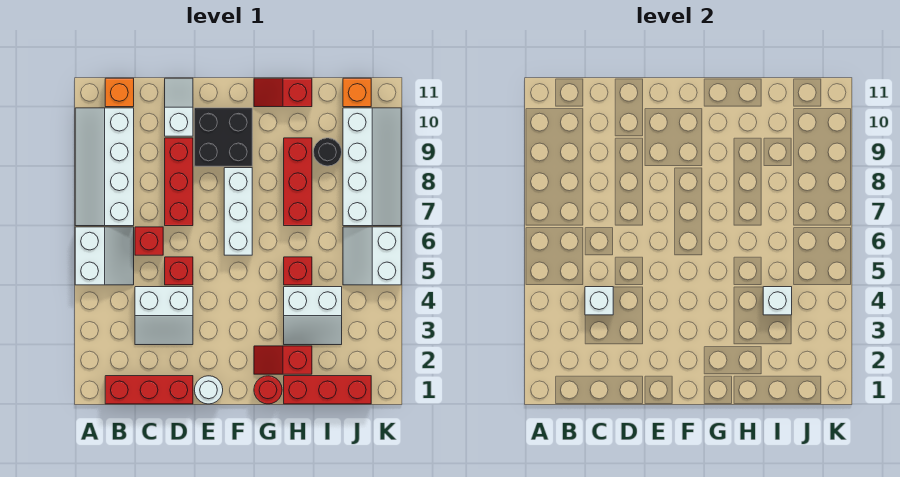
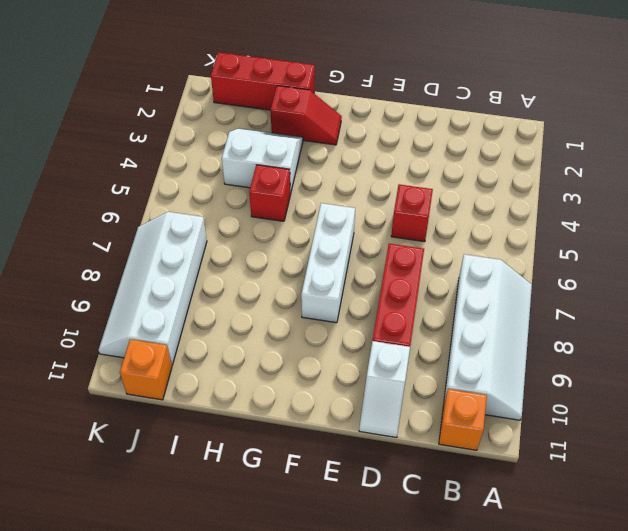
none -> white slope A5:B6 level 1 top A
none -> red brick B1:D1 level 1
none -> white slope C3:D4 level 1 top 4

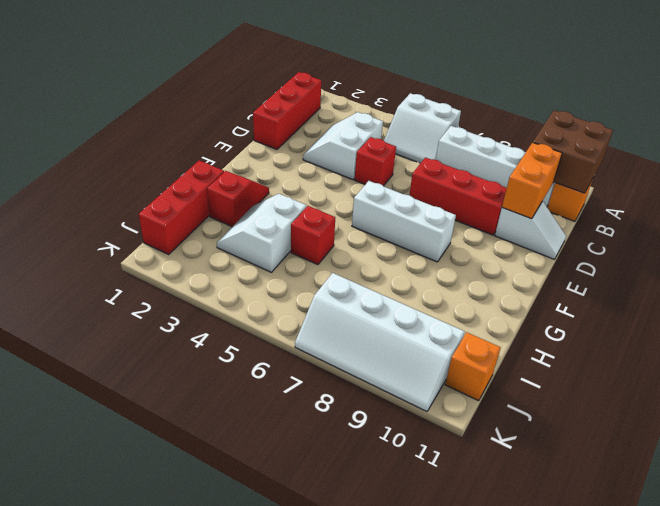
brown brick A10:B11 level 2 -> none
orange brick C10:D10 level 2 -> none
none -> red brick C6 level 1
none -> white round brick E1 level 1
none -> black brick E9:F10 level 1

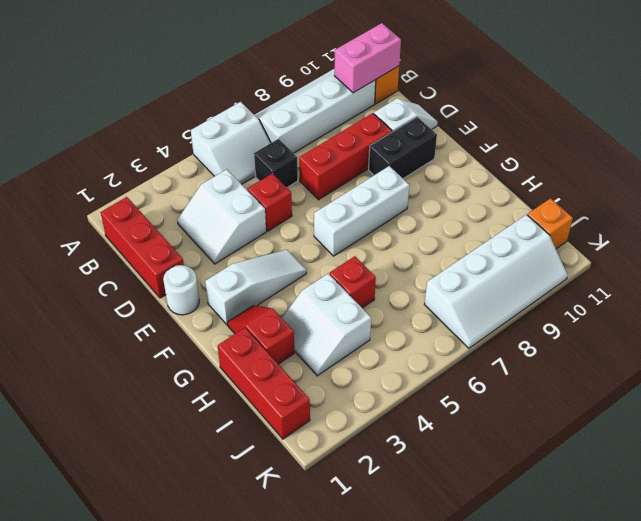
pink brick B10:B11 level 2 -> none
black brick C6 level 1 -> red brick C6 level 1
black brick E9:E10 level 1 -> black brick E9:F10 level 1
white slope F2:F4 level 1 top 2 -> none
none -> red round brick G1 level 1
none -> red slope G11:H11 level 1 top H
none -> red brick H7:H9 level 1

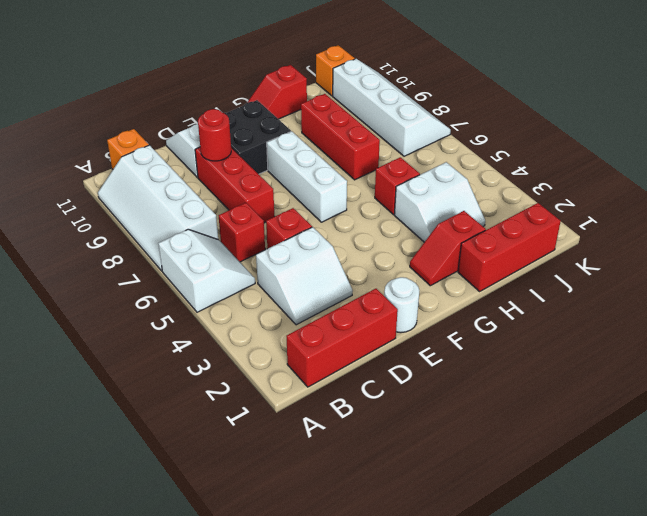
red round brick D9 level 2 -> red round brick G1 level 1
none -> black round brick I9 level 1
none -> white slope J5:K6 level 1 top K
none -> white brick C4 level 2

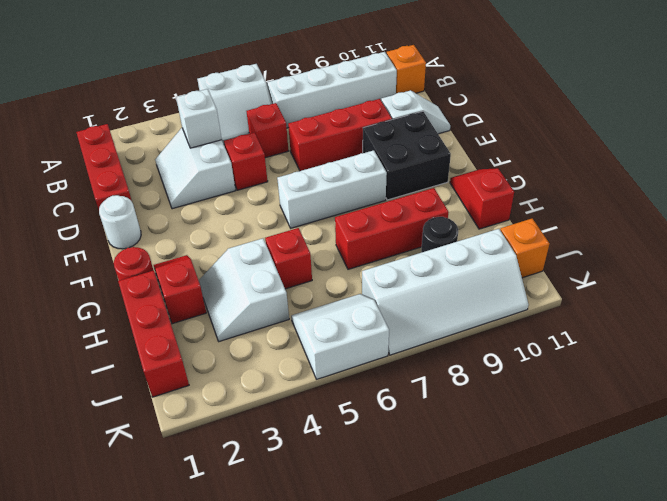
none -> white brick I4 level 2

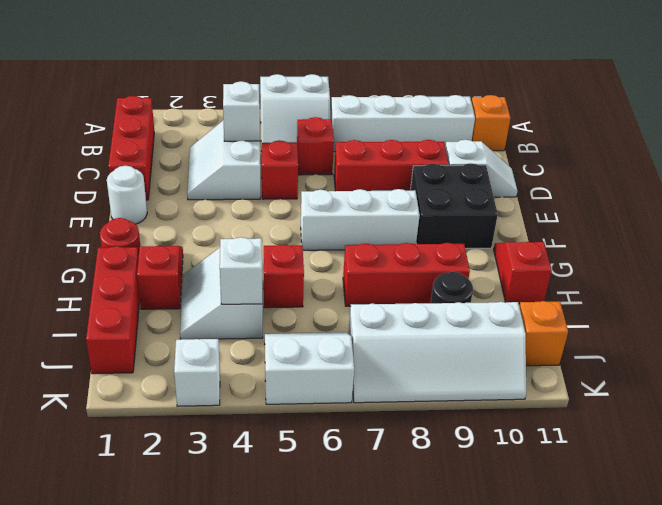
white brick K3 level 1 -> none

